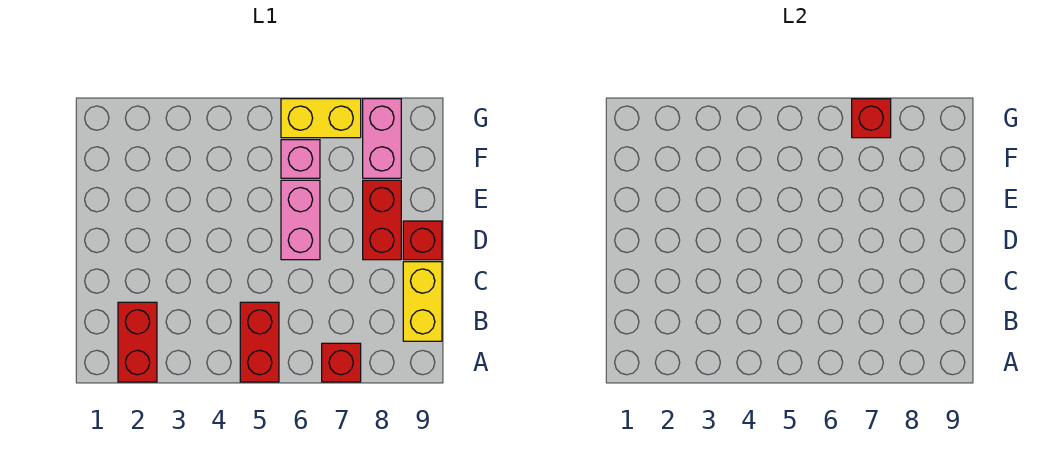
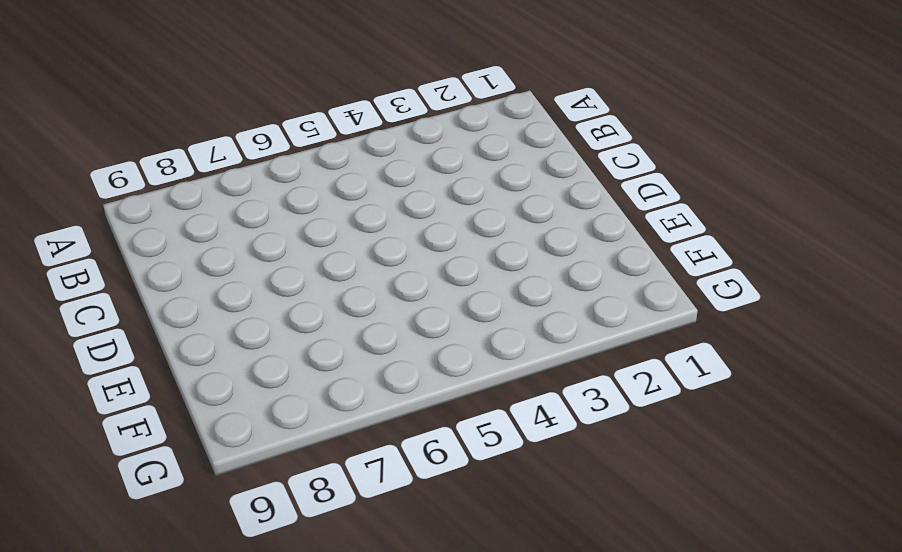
none -> red brick A2:B2 level 1
none -> red brick A5:B5 level 1

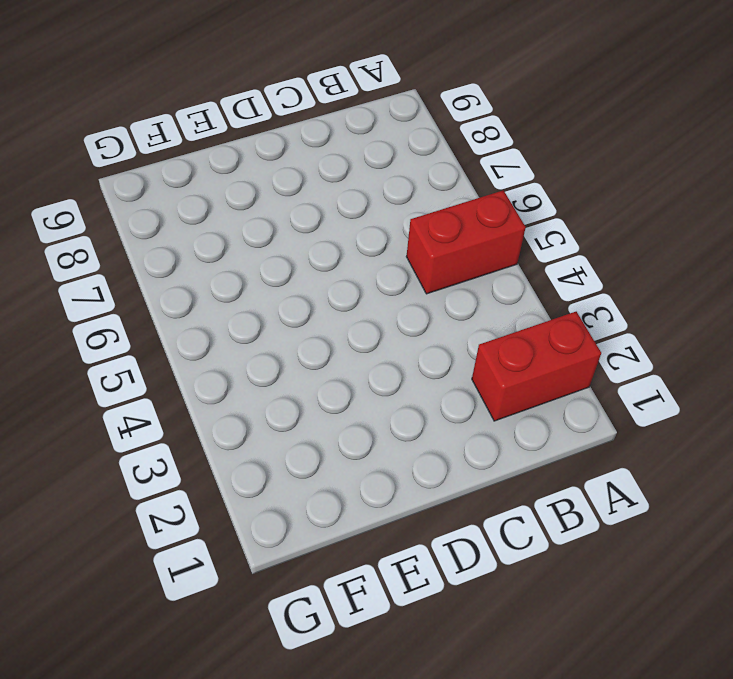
none -> red brick A7 level 1
none -> yellow brick B9:C9 level 1

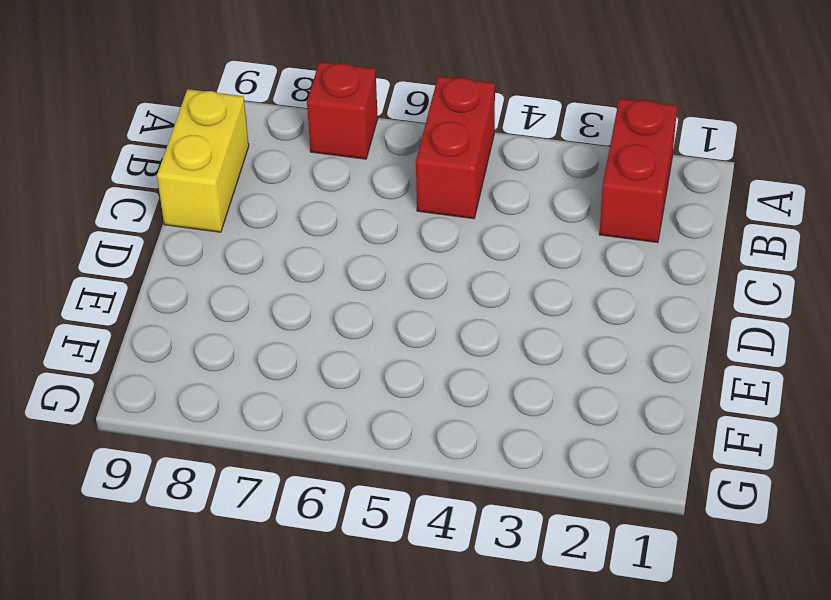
none -> pink brick D6:E6 level 1
none -> red brick D8:E8 level 1

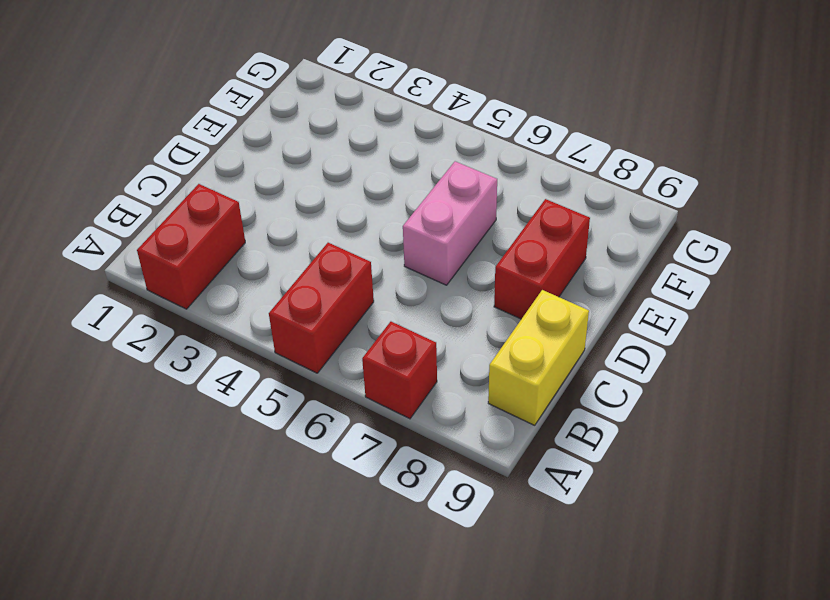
none -> red brick D9 level 1
none -> pink brick F6 level 1

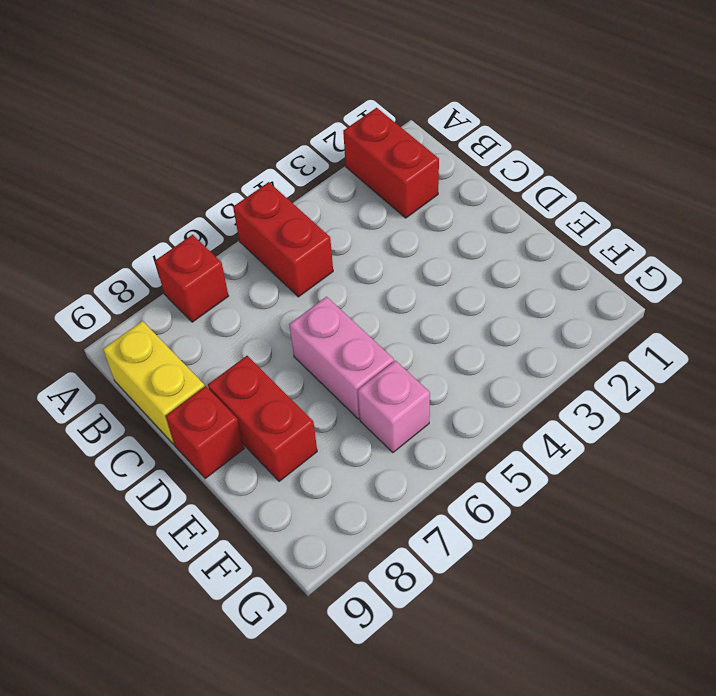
none -> pink brick F8:G8 level 1
none -> yellow brick G6:G7 level 1

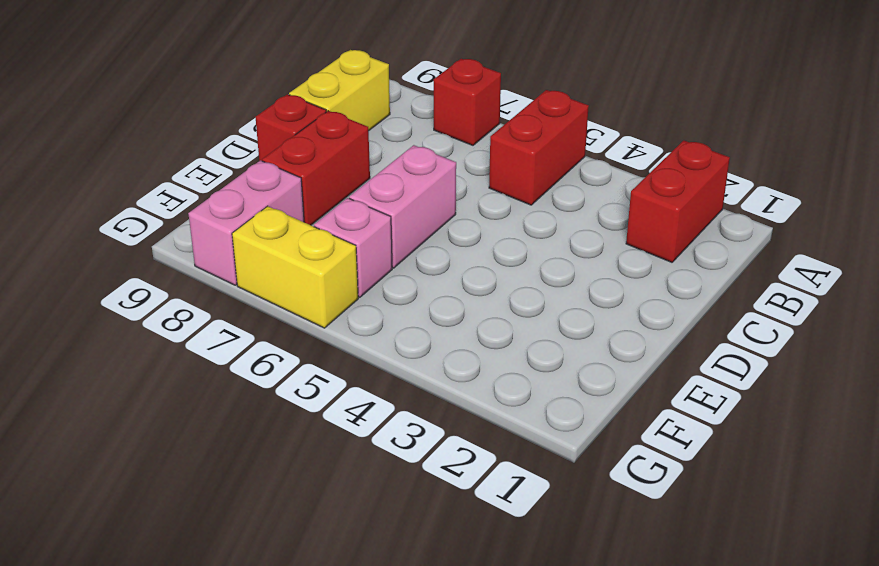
none -> red brick G7 level 2

